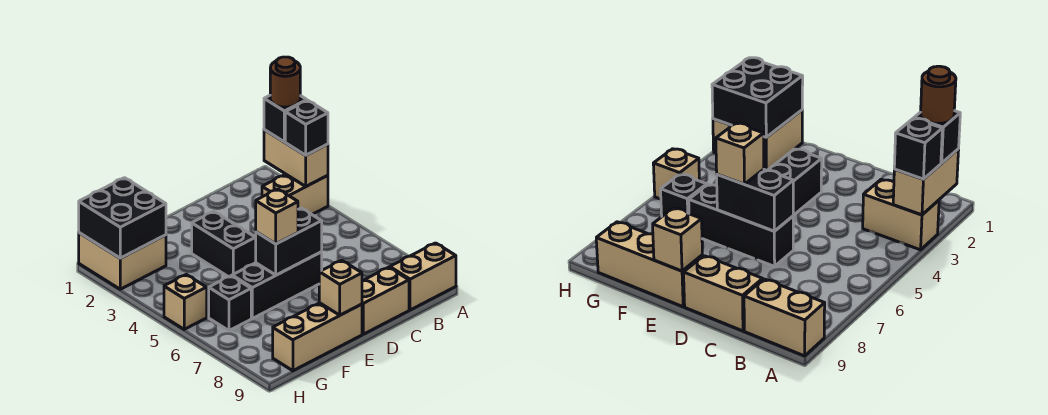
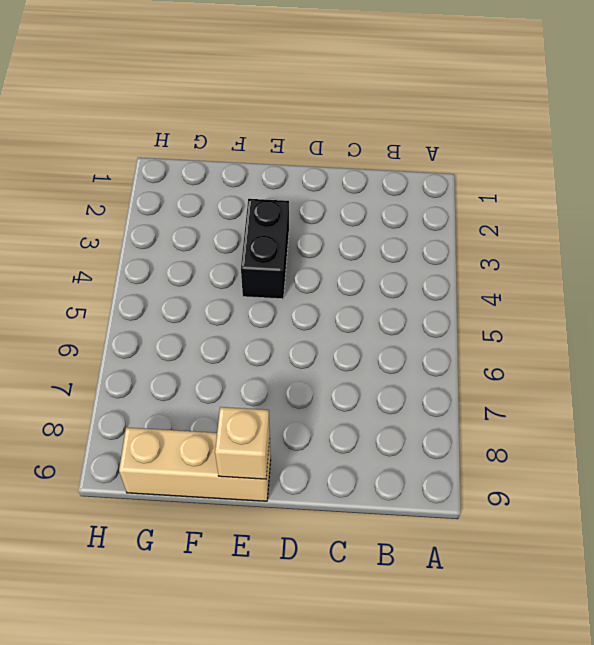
none -> tan brick A3:B3 level 1
none -> tan brick A9:B9 level 1
none -> tan brick C9:D9 level 1

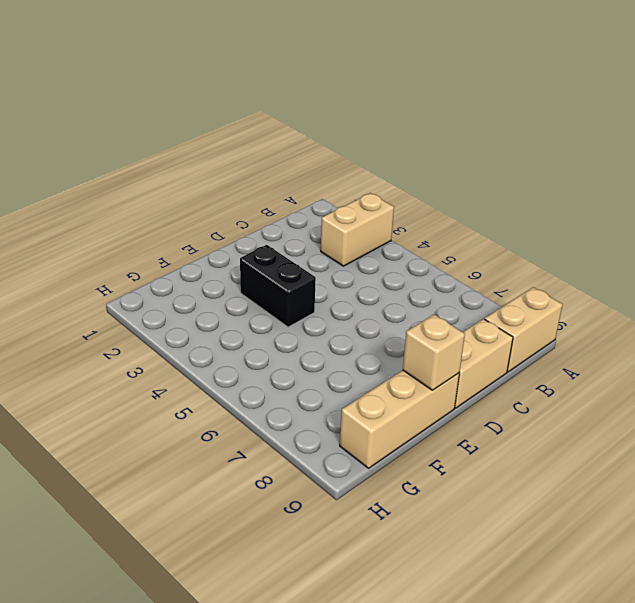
none -> black brick D6:F6 level 1
none -> tan brick G1:H2 level 1
none -> black brick G6 level 1

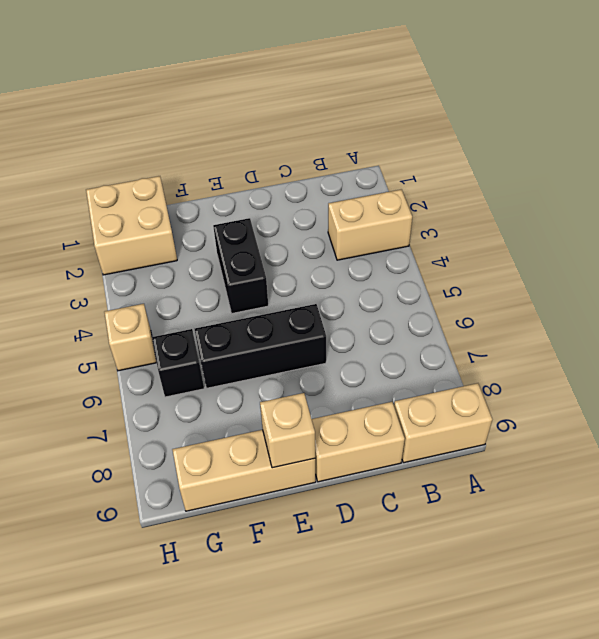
none -> tan brick A2:A3 level 2
none -> black brick D6:E6 level 2
none -> black brick G1:H2 level 2

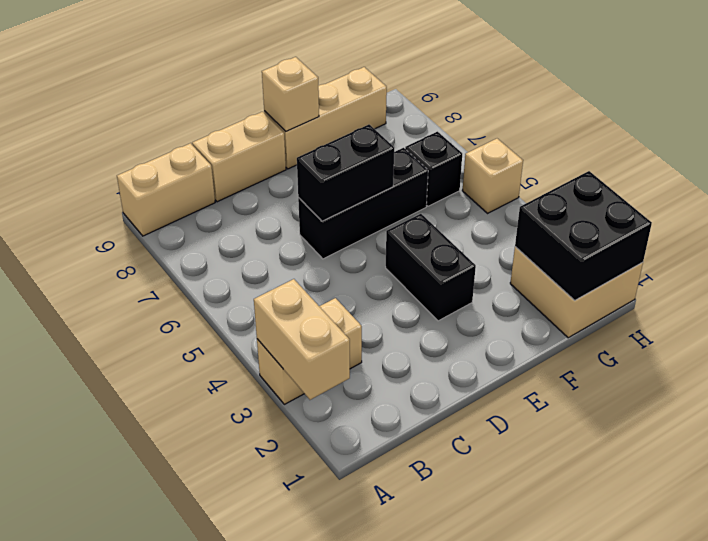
none -> black brick A2 level 3
none -> black brick A3 level 3
none -> tan brick E6 level 3

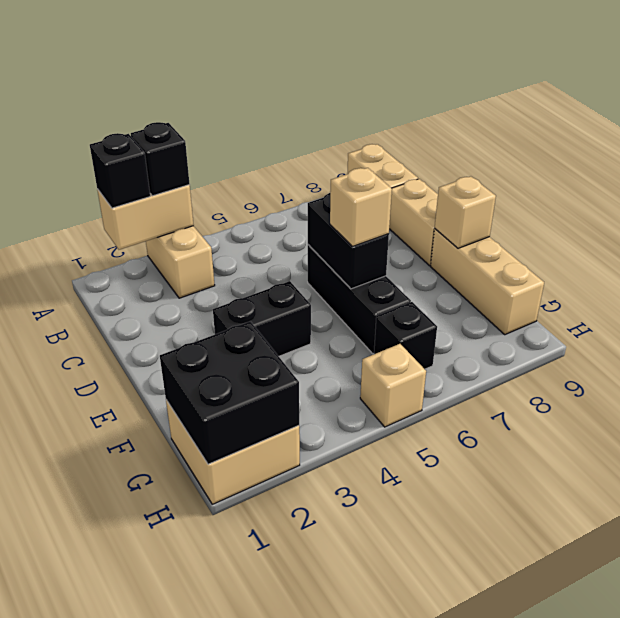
none -> brown round brick A2 level 4

